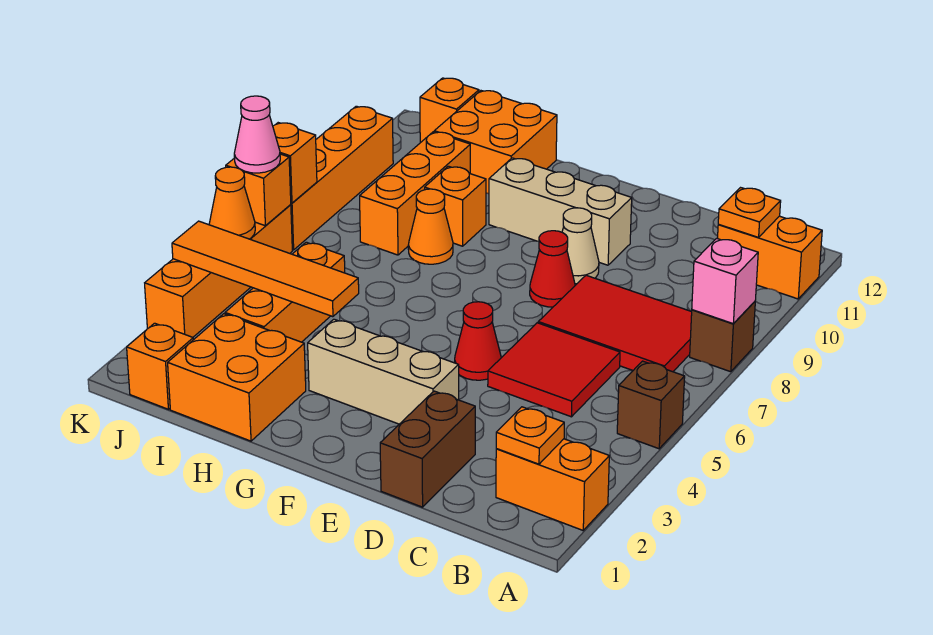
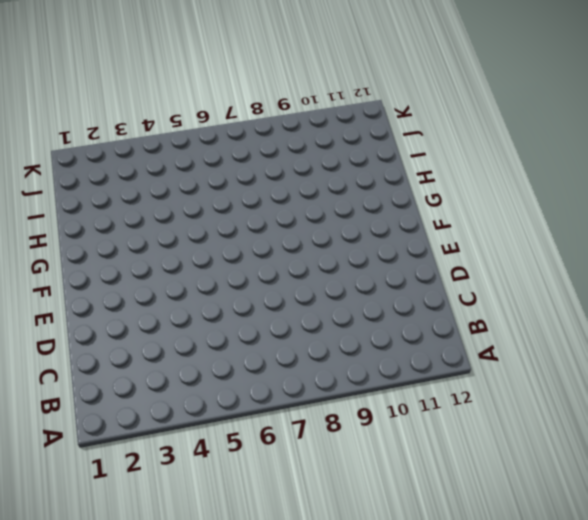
none -> orange brick A2:B2 level 1
none -> brown brick A5 level 1
none -> brown brick A8 level 1
none -> orange brick A11:B11 level 1

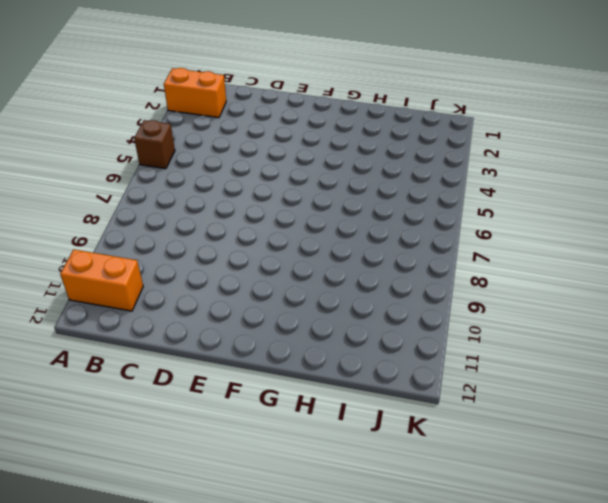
none -> brown brick A8 level 1
none -> red tile B7:D8 level 1
none -> red tile C5:D6 level 1
none -> brown brick D1:D2 level 1

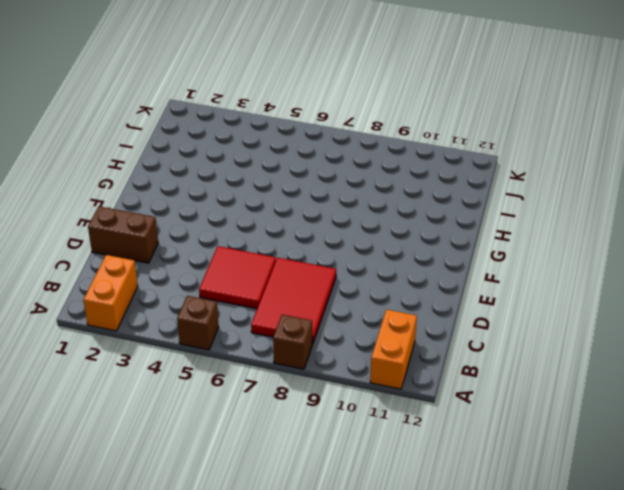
none -> tan brick E3:G3 level 1
none -> red cone E5 level 1
none -> red cone E8 level 1
none -> tan cone E9 level 1

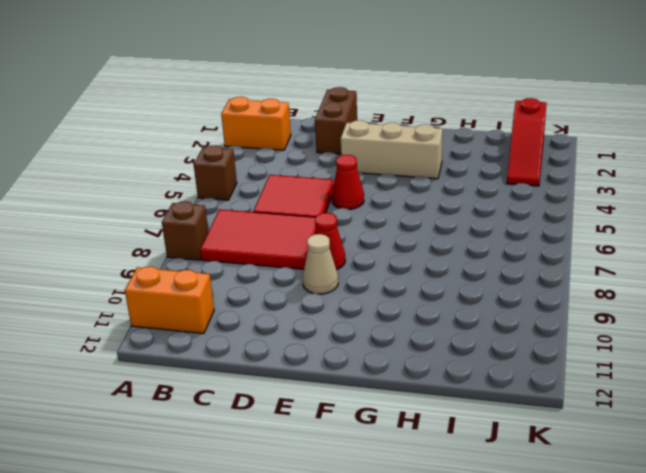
red slope J1:J3 level 1 top 1 -> orange brick J1 level 1
none -> tan brick E10:G10 level 1
none -> orange brick H1:I2 level 1
none -> orange cone H8 level 1
none -> orange brick H9 level 1

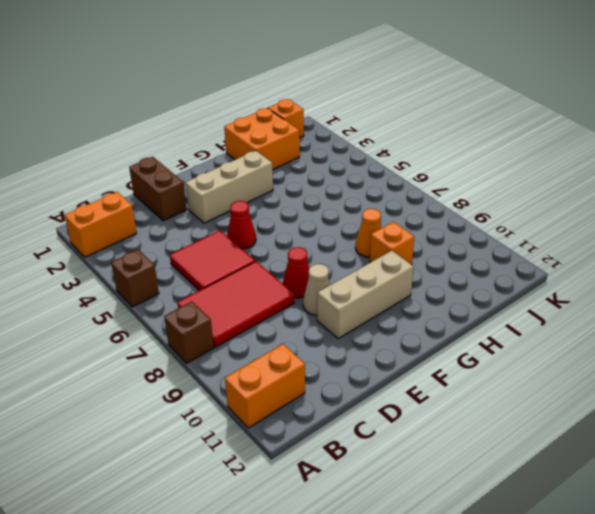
none -> orange brick H11:I12 level 1
none -> orange brick I3:I5 level 1
none -> orange brick I8:I10 level 1
none -> orange brick J12 level 1

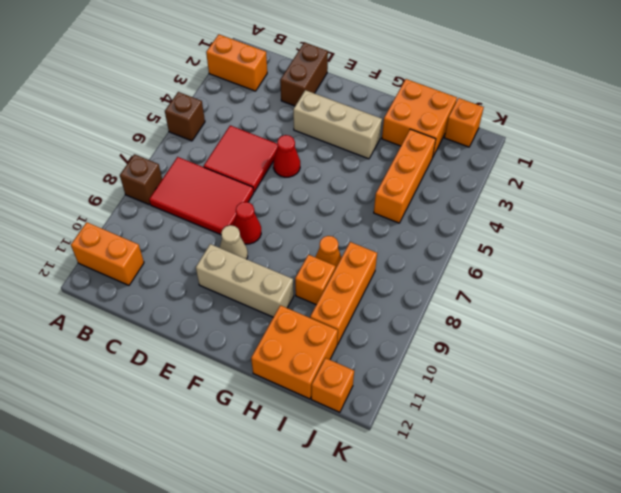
none -> orange brick K3:K6 level 1
none -> orange brick K7:K10 level 1
none -> pink brick A8 level 2
none -> orange plate B2 level 2

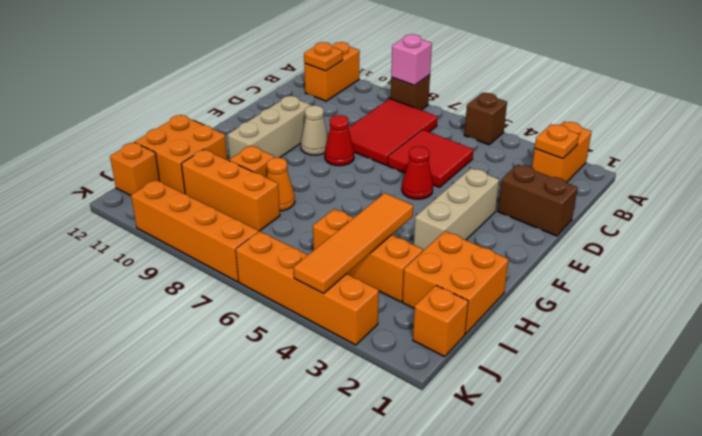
none -> orange cone K5 level 2
none -> orange brick K6 level 2
none -> orange brick K7 level 2
none -> pink cone K6 level 3

